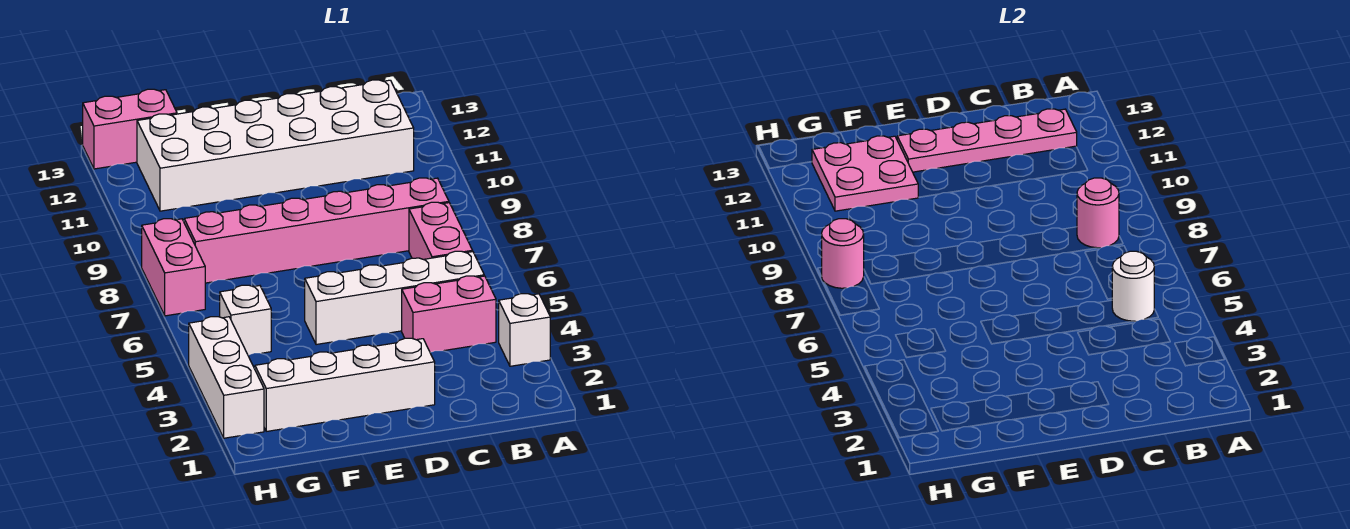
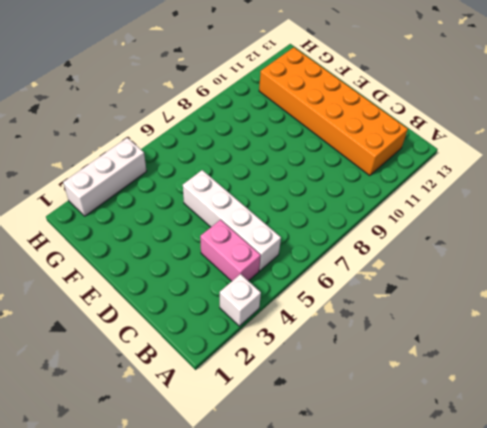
orange brick B11:G12 level 1 -> white brick B11:G12 level 1
none -> pink brick B6:B7 level 1
none -> pink brick B8:G8 level 1
none -> white brick D2:G2 level 1

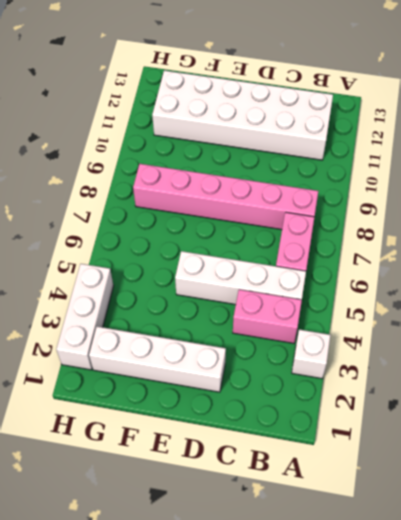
none -> white brick G5 level 1
none -> pink brick G13:H13 level 1
none -> pink brick H7:H8 level 1

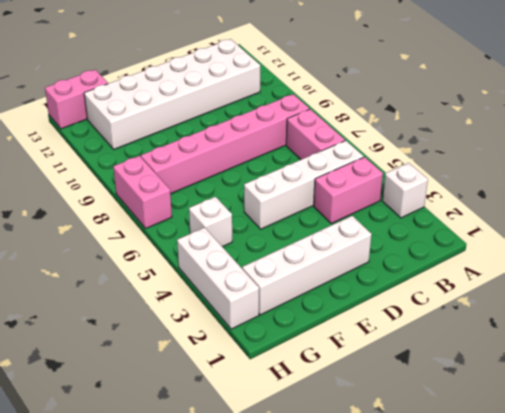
none -> white round brick B5 level 2
none -> pink round brick B8 level 2
none -> pink plate B12:E12 level 2

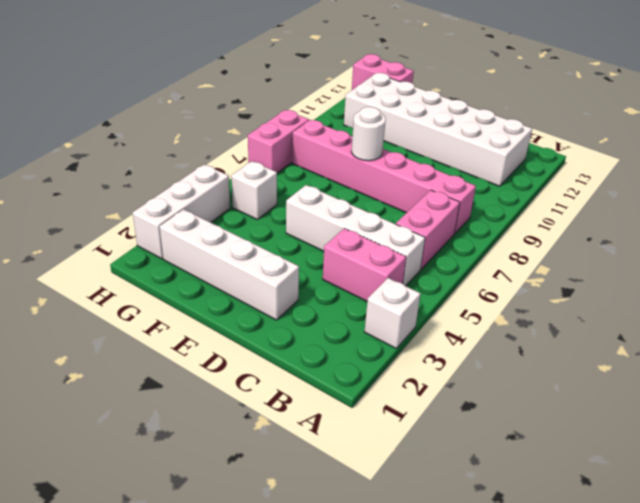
white round brick E8 level 2 -> white round brick B5 level 2
none -> pink round brick B8 level 2
none -> pink plate B12:E12 level 2
none -> pink plate F11:G12 level 2

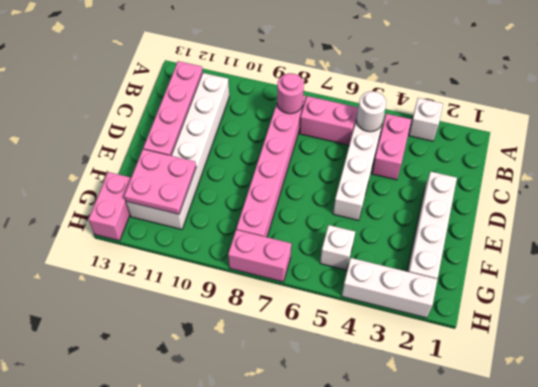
none -> pink round brick H8 level 2

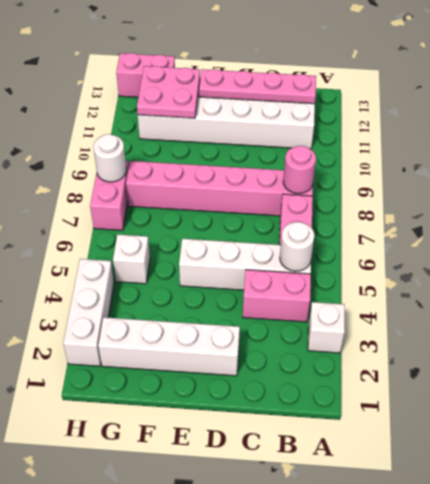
white round brick H8 level 2 -> pink round brick H8 level 2

